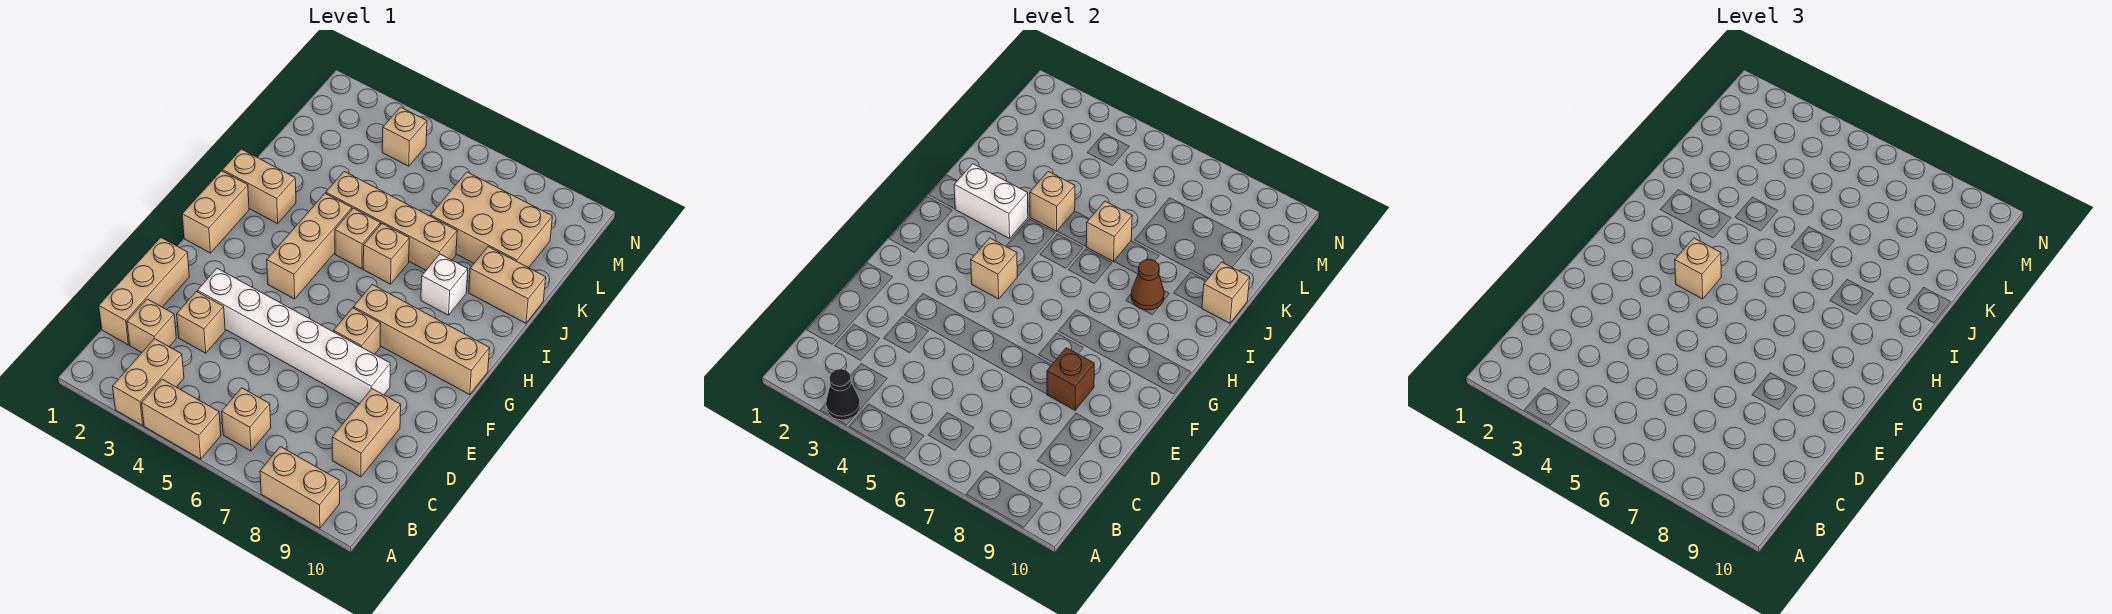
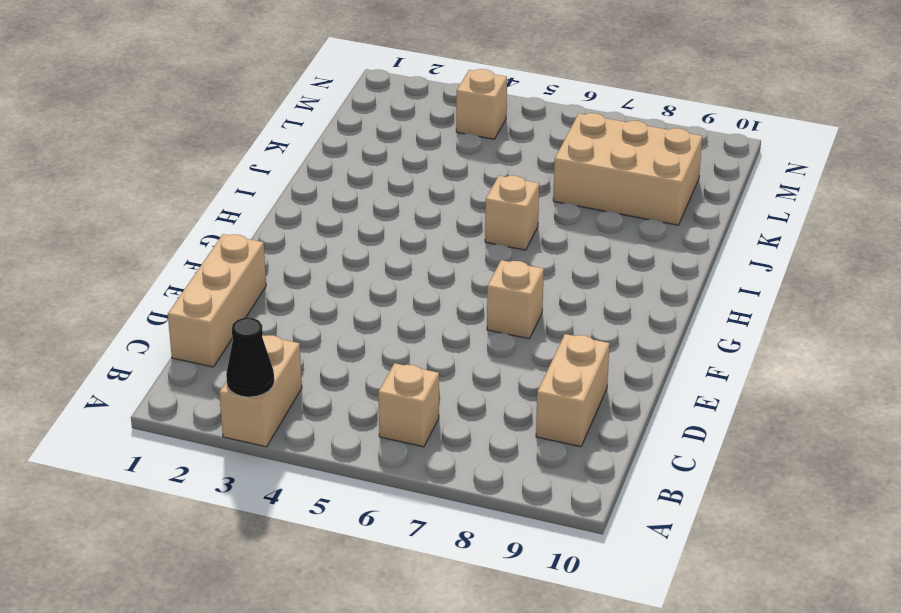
none -> tan brick A4:A5 level 1
none -> tan brick A8:A9 level 1
none -> tan brick C2 level 1
none -> tan brick D3 level 1

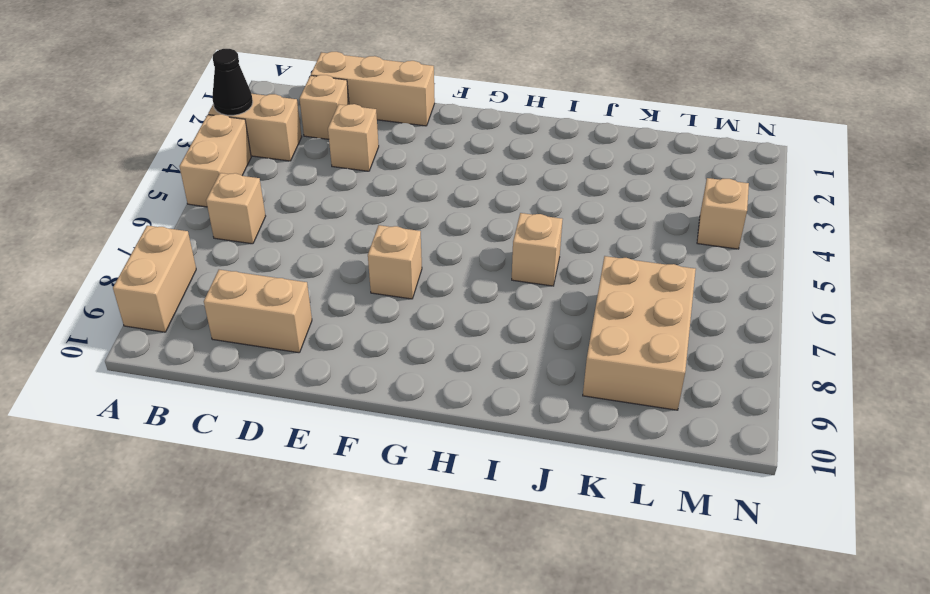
none -> white brick E3:E8 level 1
none -> tan brick G1:H1 level 1
none -> tan brick G4:I4 level 1
none -> tan brick G7:G10 level 1

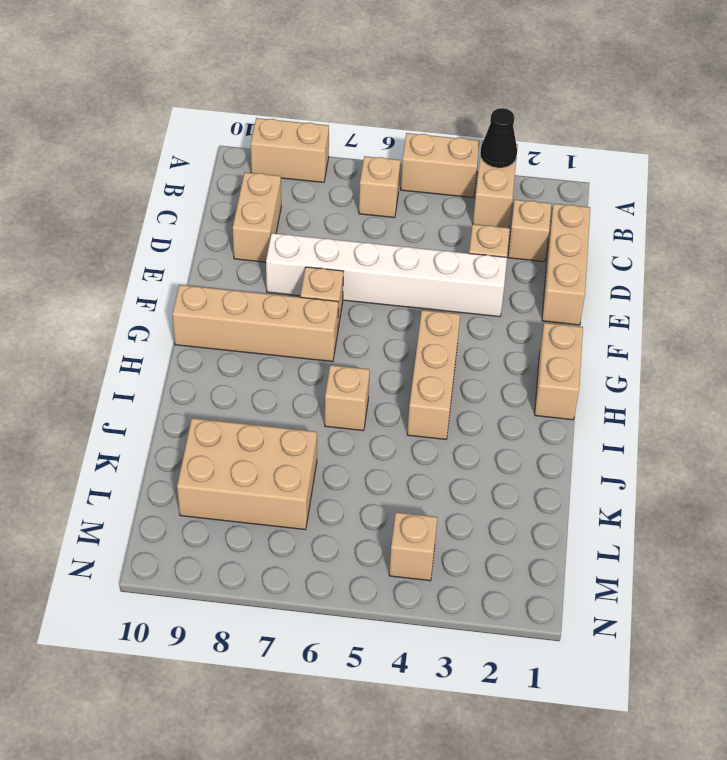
none -> tan brick I1:I2 level 1
none -> tan brick I5 level 1
none -> white brick I8 level 1
none -> tan brick J4:J7 level 1

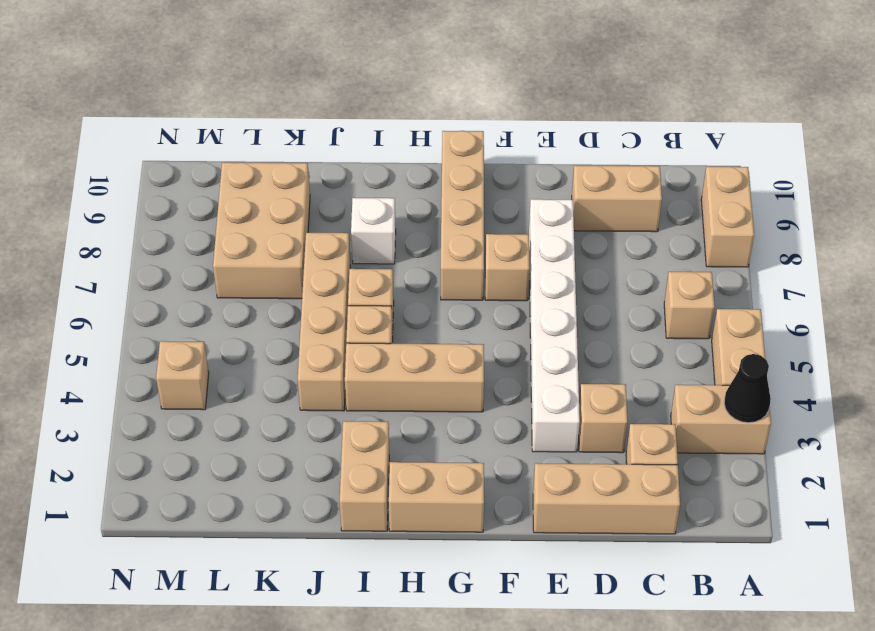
none -> tan brick J9:J10 level 1
none -> brown brick E8 level 2
none -> tan brick G4 level 2
none -> white brick I2:I3 level 2

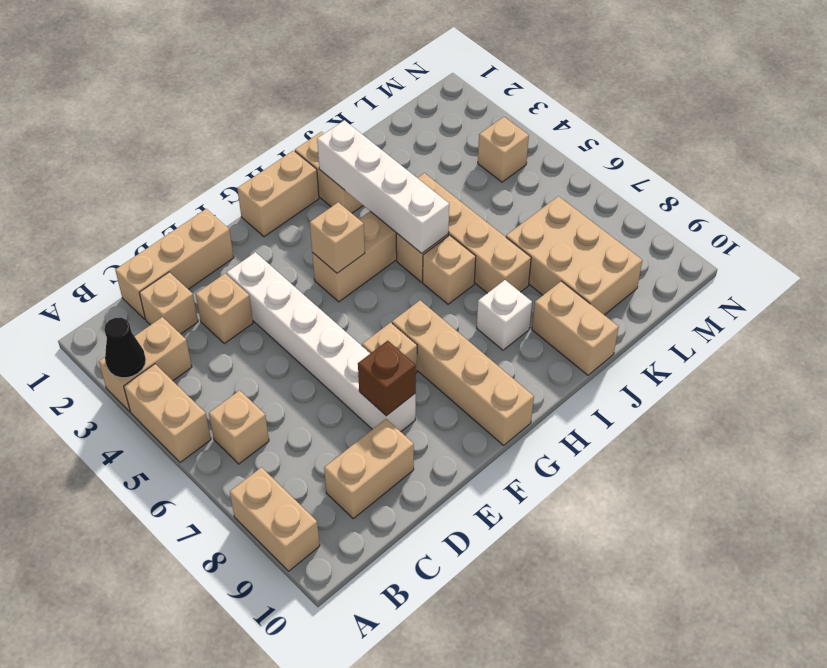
white brick I2:I5 level 2 -> white brick I2:I3 level 2
none -> brown cone I8 level 2
none -> tan brick J4 level 2
none -> tan brick J6 level 2
none -> tan brick J10 level 2

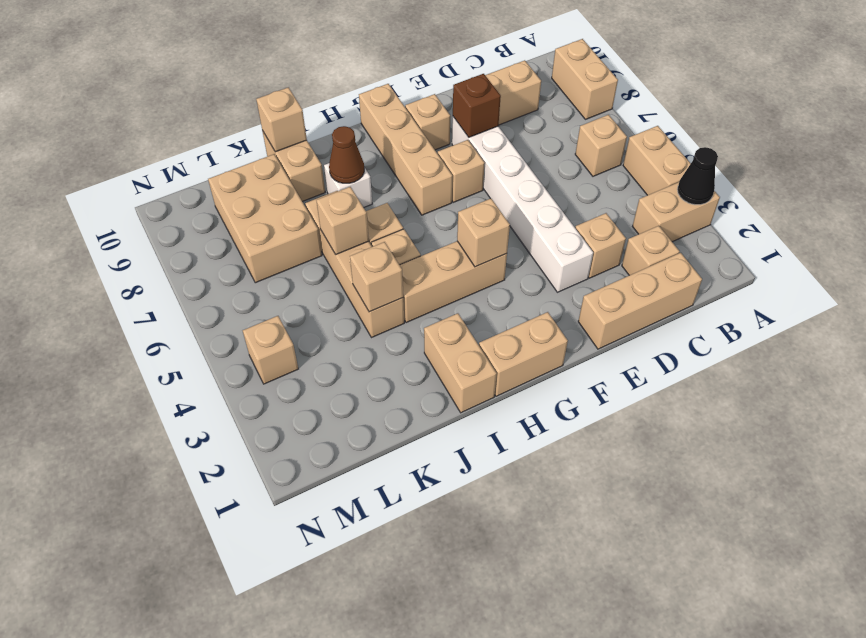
tan brick F9 level 1 -> tan brick G4 level 3
none -> white brick I2:I3 level 2

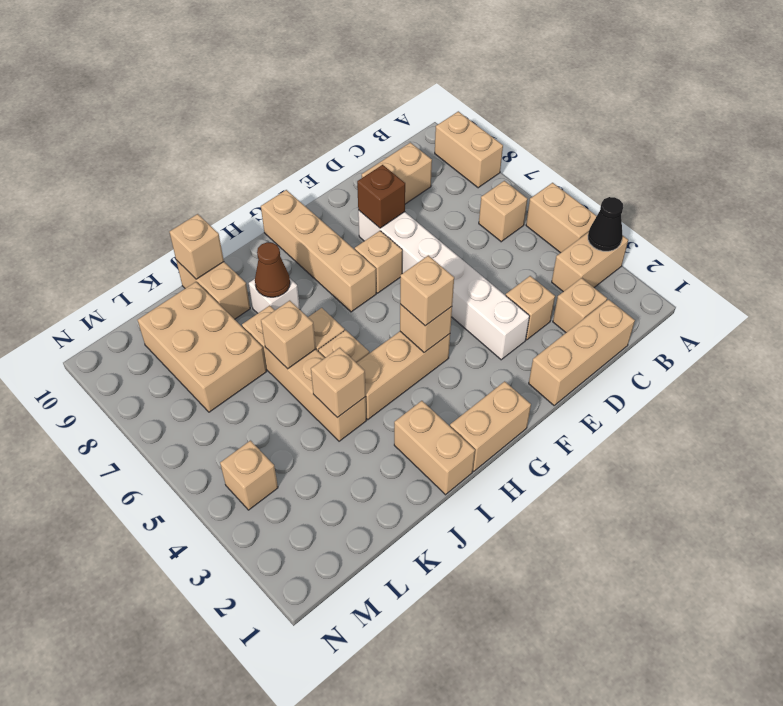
none -> white brick I2:I3 level 2

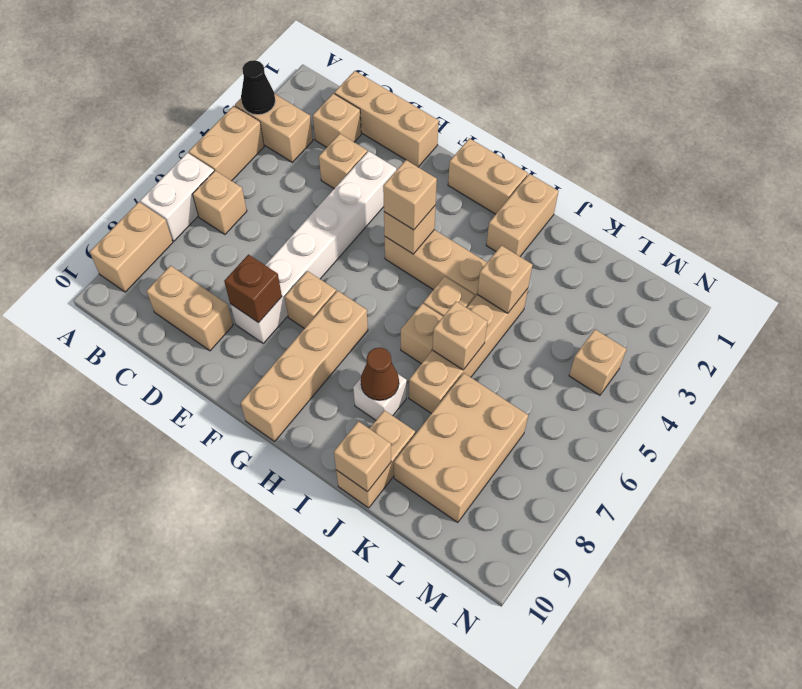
white brick A6:A7 level 1 -> white brick I2:I3 level 2

